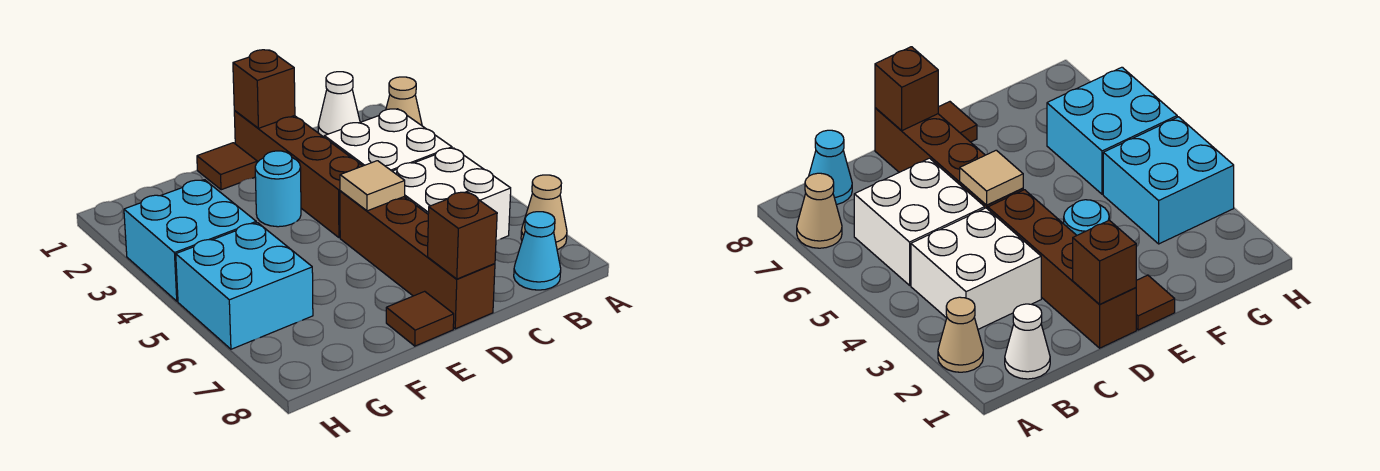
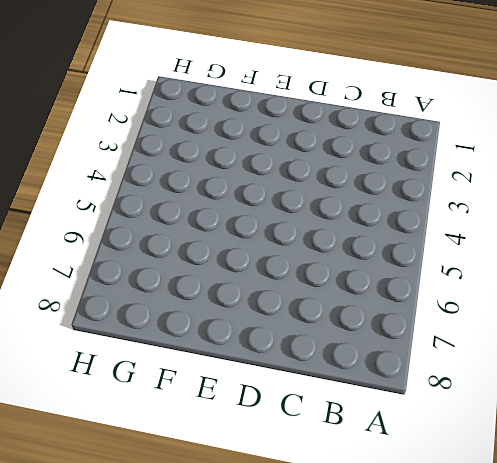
none -> tan cone A2 level 1
none -> tan cone A7 level 1
none -> white cone B1 level 1

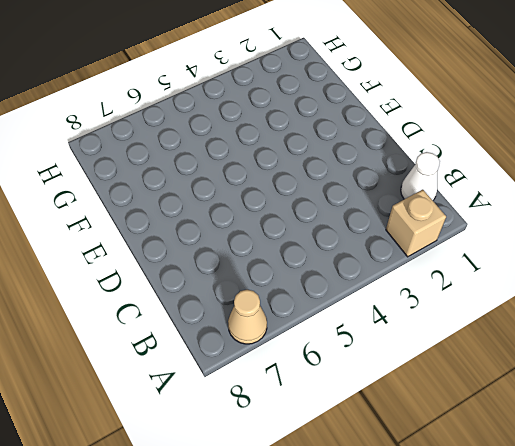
tan brick A2 level 1 -> tan cone A2 level 1
none -> white brick B3:C4 level 1
none -> white brick B5:C6 level 1
none -> cyan cone B8 level 1

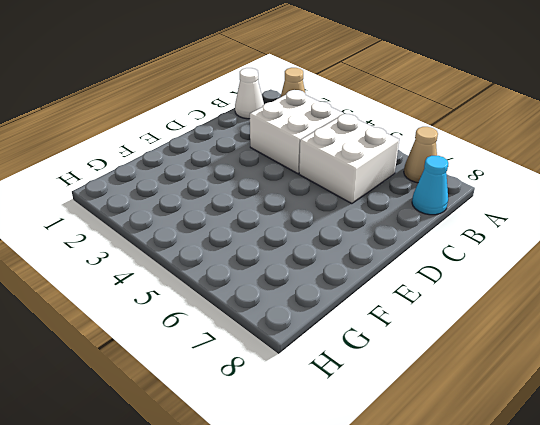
none -> brown brick D1:D4 level 1
none -> brown brick D5:D8 level 1
none -> brown tile E1 level 1

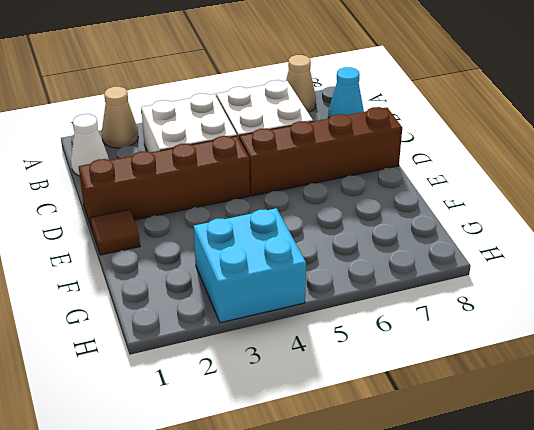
none -> cyan round brick E3 level 1
none -> brown tile E8 level 1
none -> cyan brick G5:H6 level 1

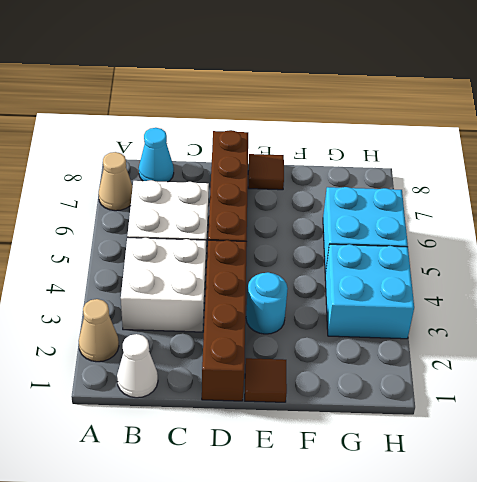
none -> brown brick D1 level 2
none -> tan tile D5 level 2
none -> brown brick D8 level 2

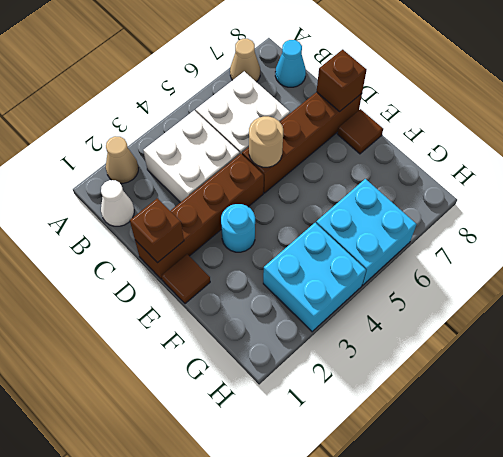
tan round brick D5 level 2 -> tan tile D5 level 2

